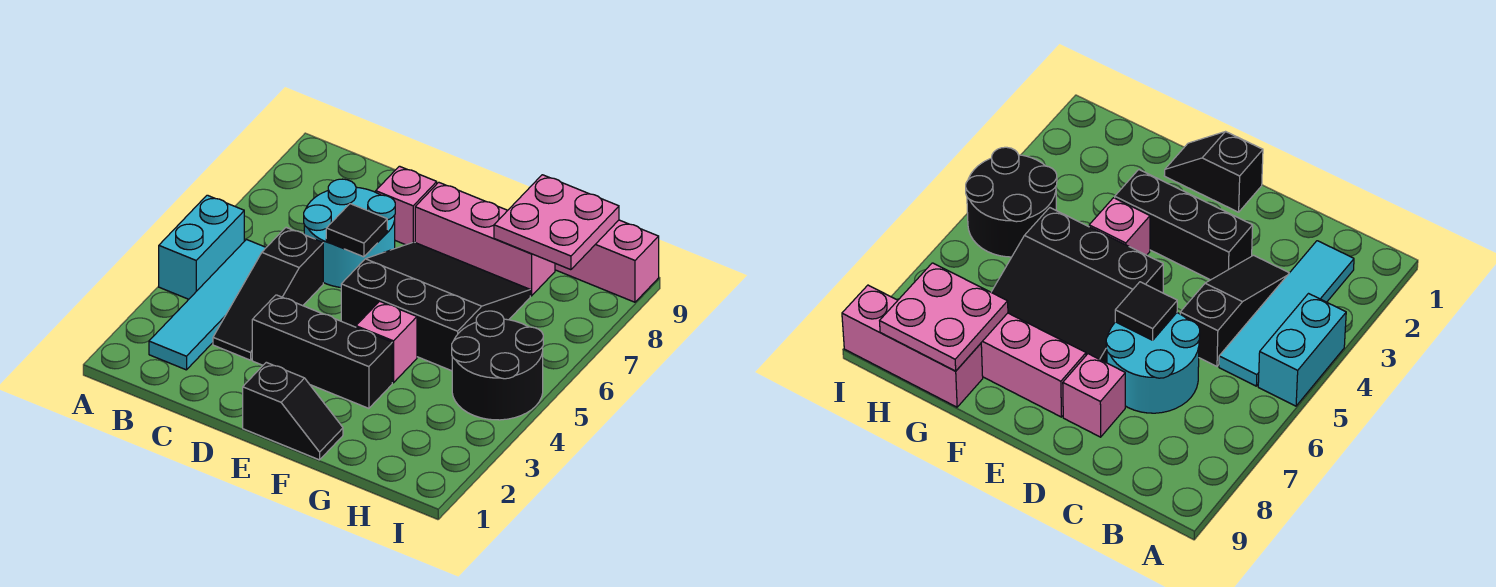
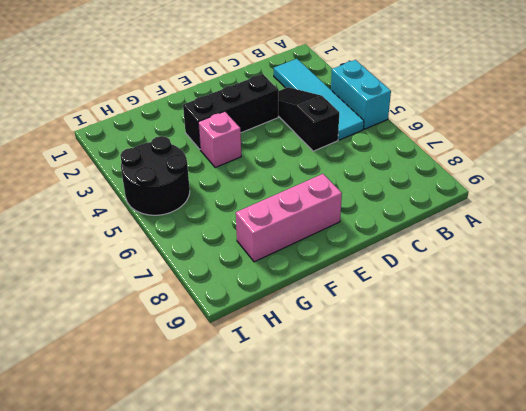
none -> cyan round brick C6:D7 level 1
none -> pink brick D8 level 1
none -> black slope E1:F1 level 1 top E

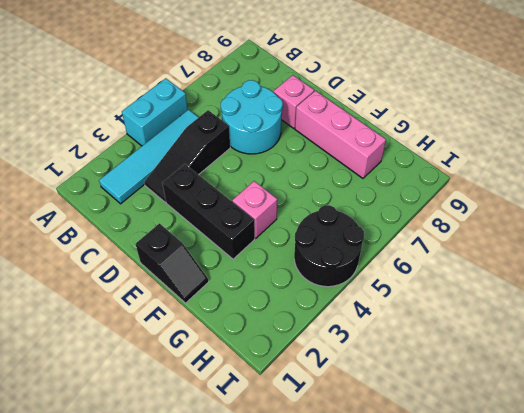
none -> black slope E5:G7 level 1 top 5
none -> pink brick G9:I9 level 1
none -> black tile D6 level 2

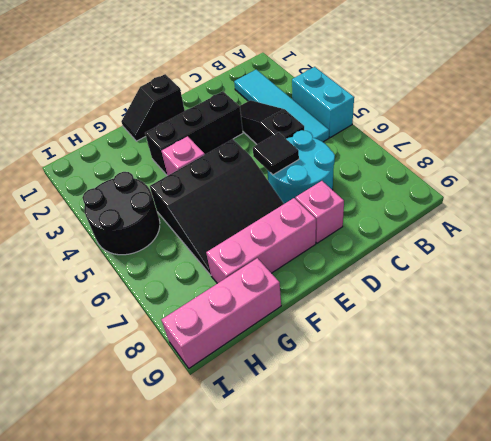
none -> pink plate G8:H9 level 2

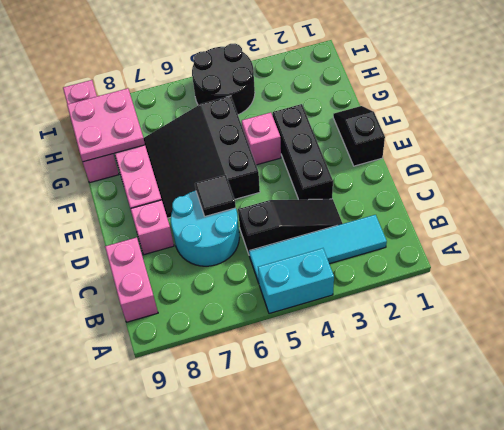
pink brick B9:C9 level 1 -> none

